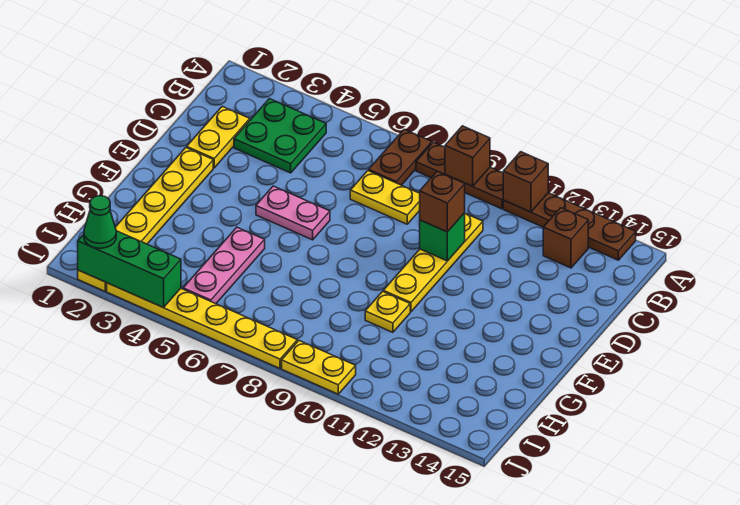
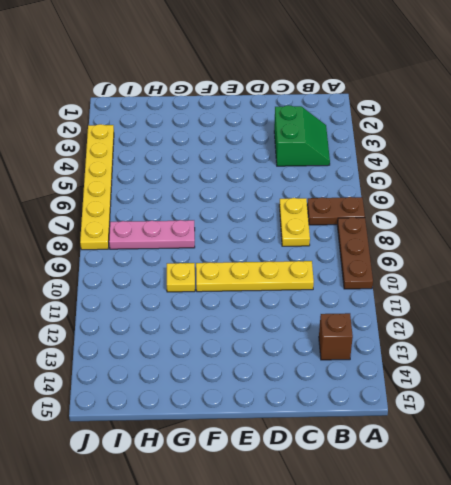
green slope B3:C4 level 1 top C -> green plate B3:C4 level 1
pink plate G8:I8 level 1 -> pink plate G5:I5 level 1
none -> brown plate A11:A14 level 1
none -> yellow plate C2:D2 level 1
none -> yellow plate E2:J2 level 1

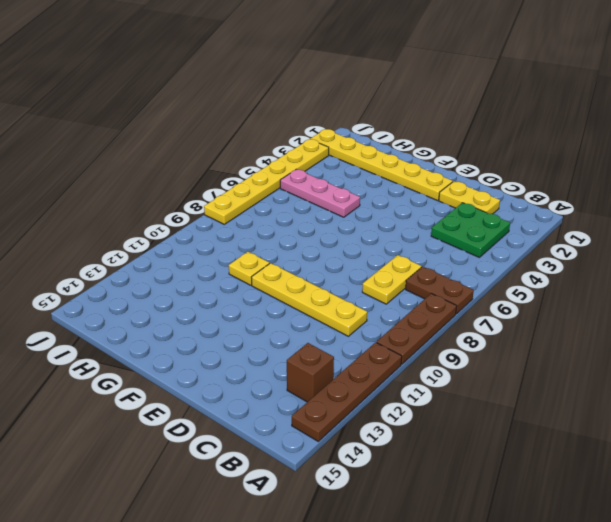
none -> pink plate E5:E6 level 1
none -> yellow plate J9:J10 level 1
none -> brown brick A9 level 2

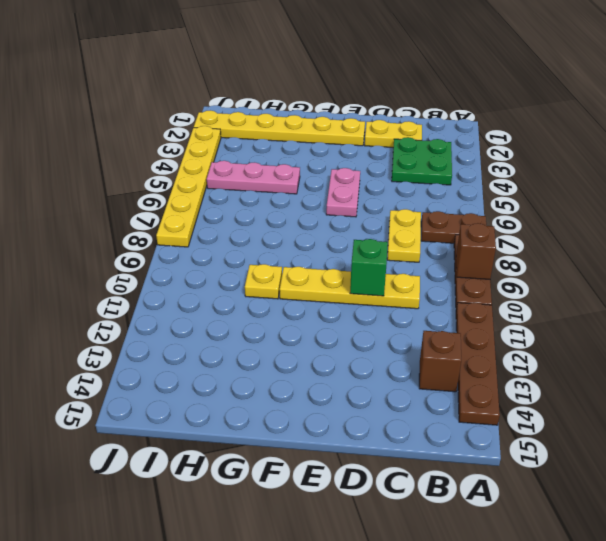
none -> yellow plate J9:J10 level 1
none -> brown brick A11 level 2
none -> green brick J2:J4 level 2

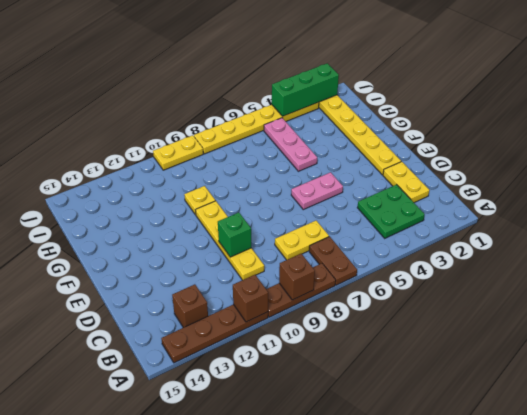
none -> brown brick D10 level 3
none -> green cone J2 level 3

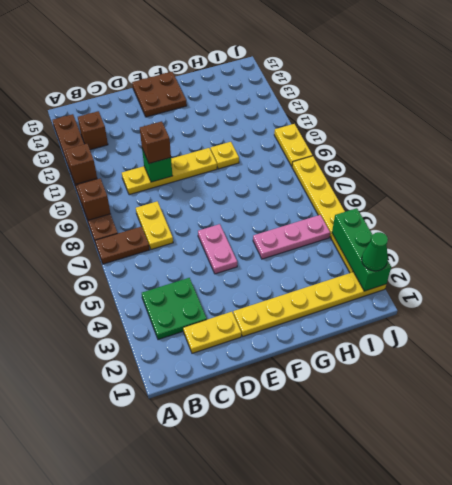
brown plate E14:F15 level 1 -> none

